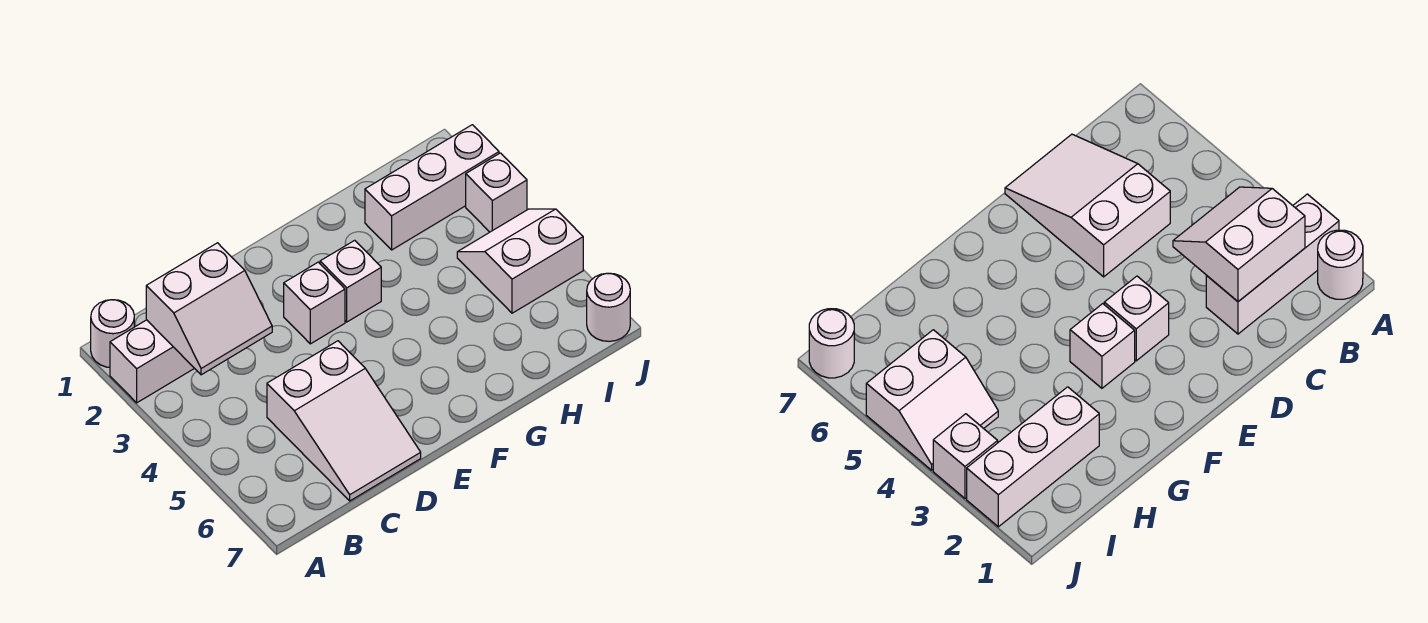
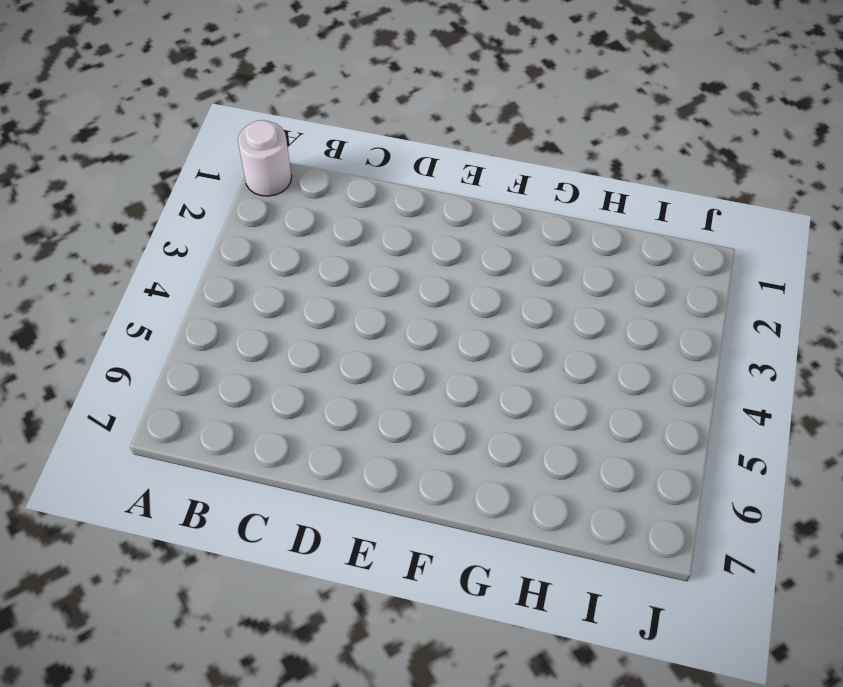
none -> white brick A2:C2 level 1
none -> white slope C5:D7 level 1 top 5

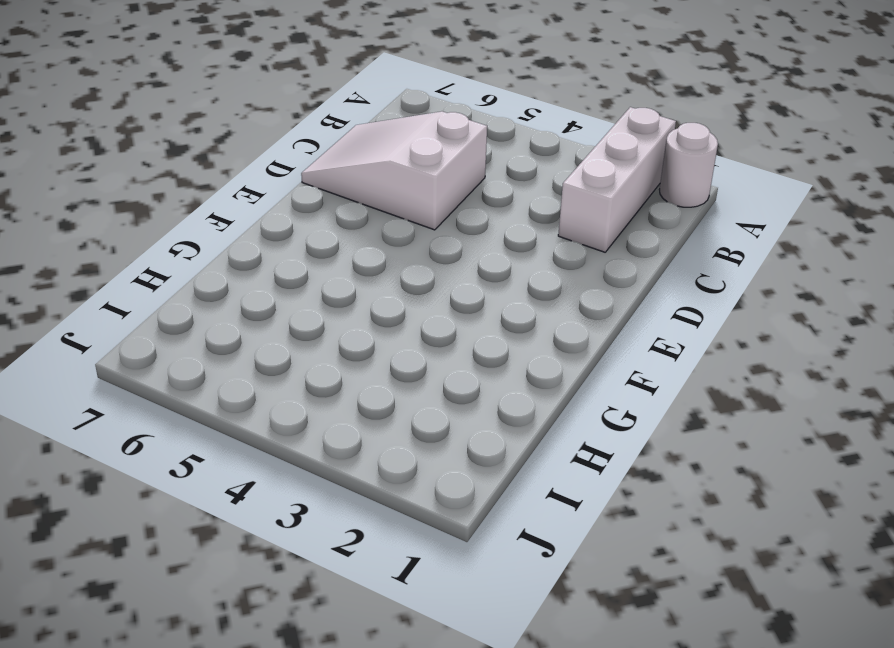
none -> white brick E3 level 1
none -> white brick F3 level 1

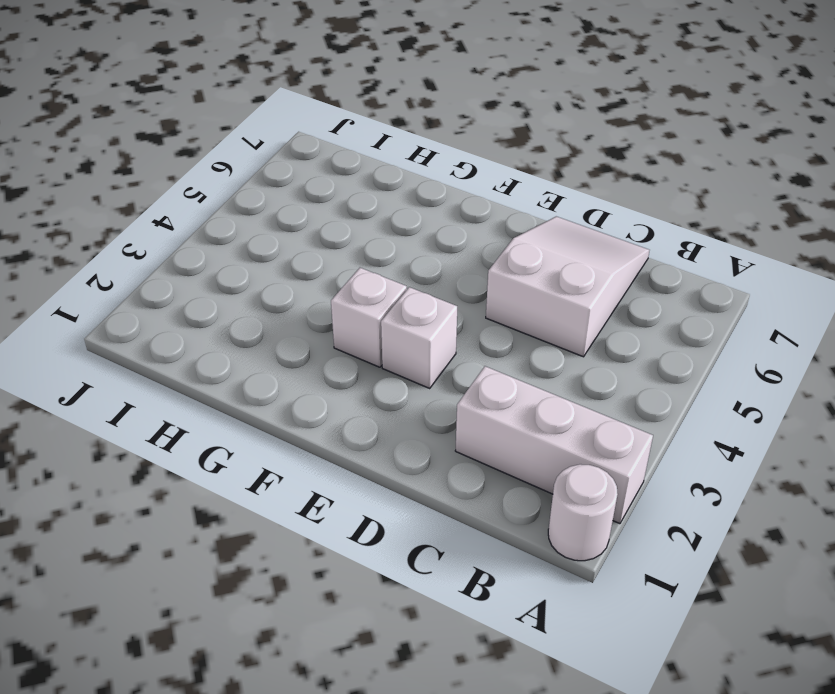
none -> white brick H2:J2 level 1
none -> white slope I4:J5 level 1 top 5

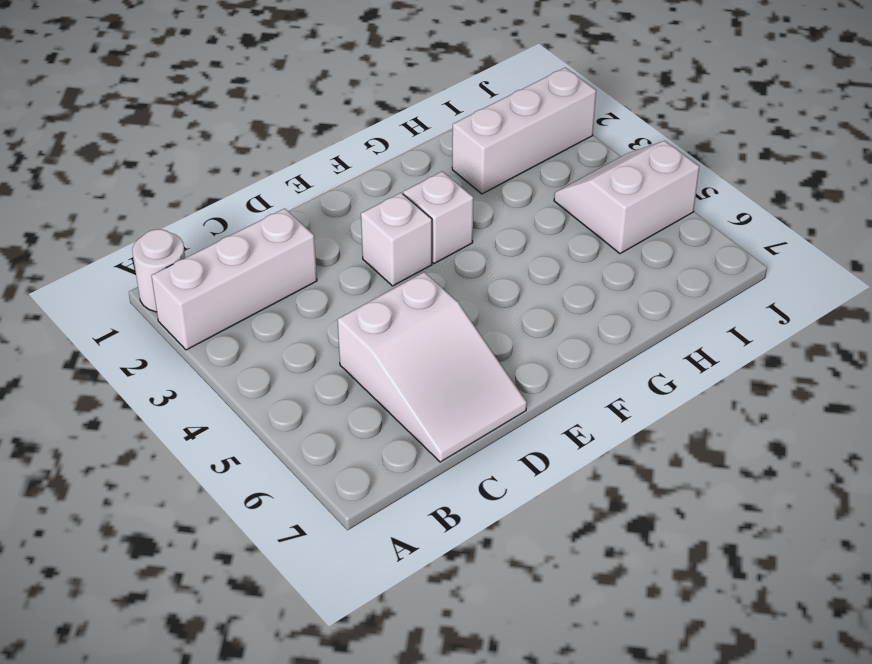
none -> white brick J3 level 1
none -> white round brick J7 level 1

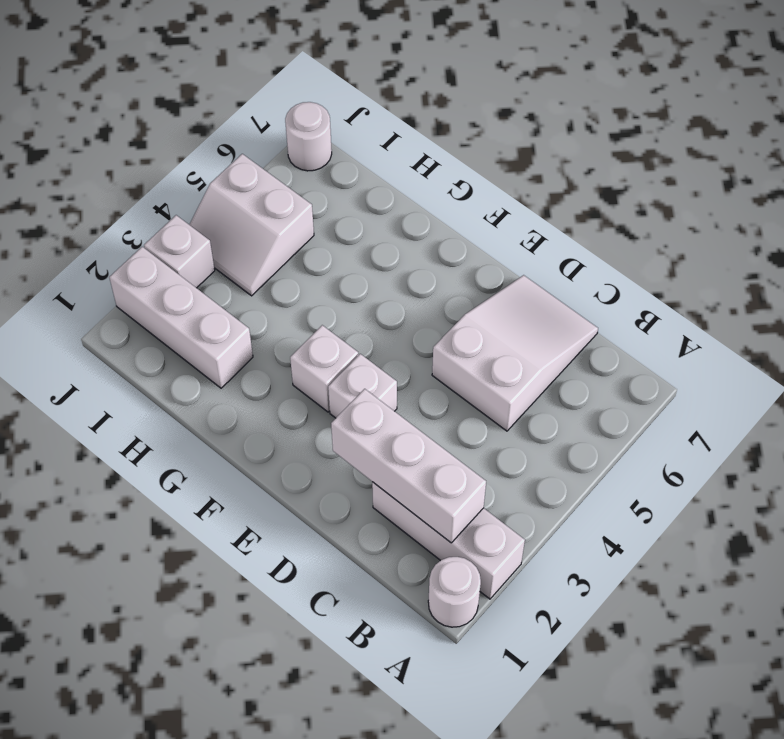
white brick B2:D2 level 2 -> white slope B2:C3 level 2 top 2

